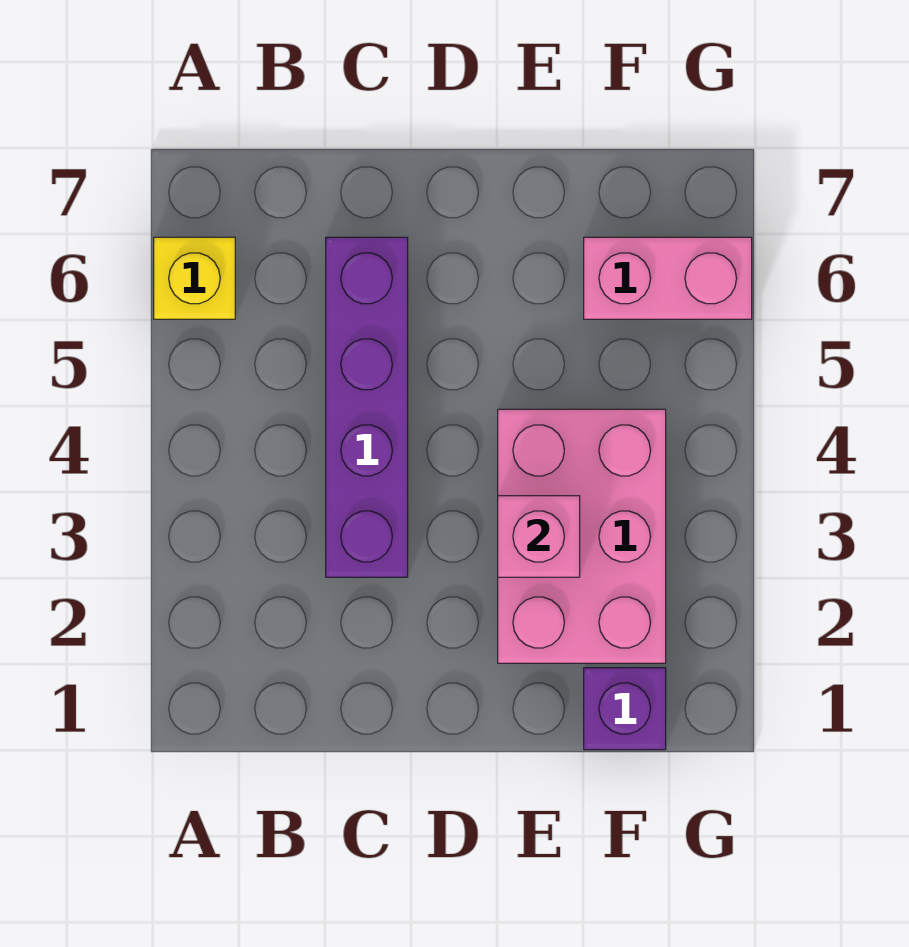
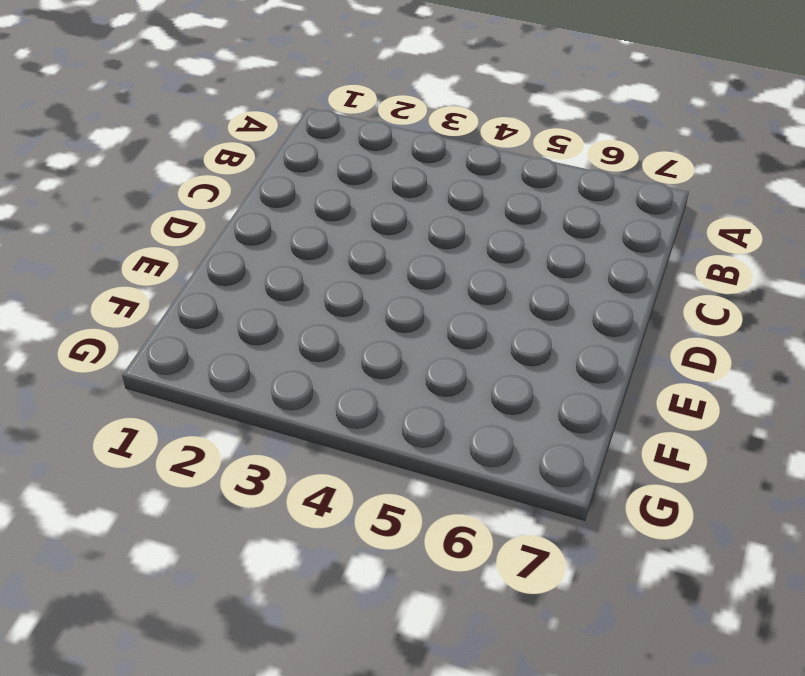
none -> yellow brick A6 level 1
none -> purple brick C3:C6 level 1

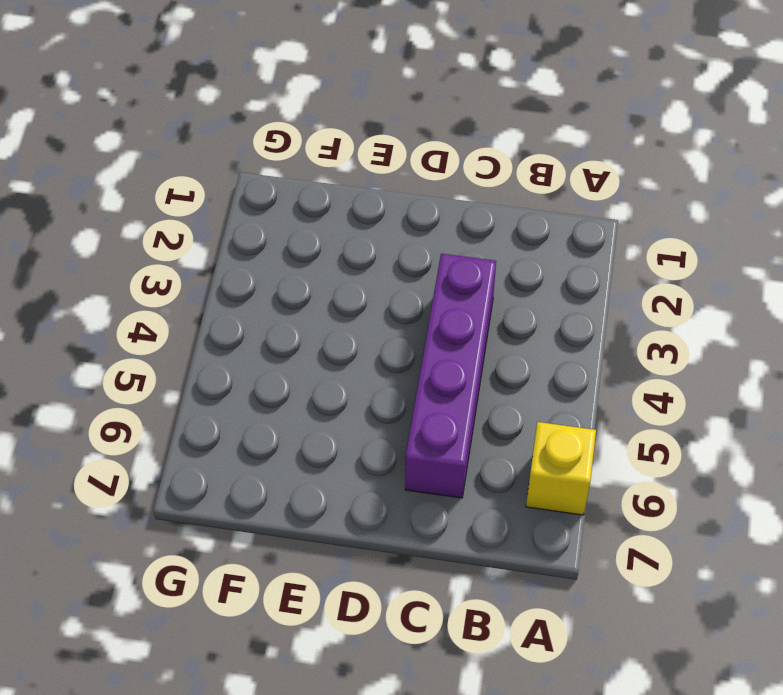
none -> pink brick E2:F4 level 1
none -> purple brick F1 level 1

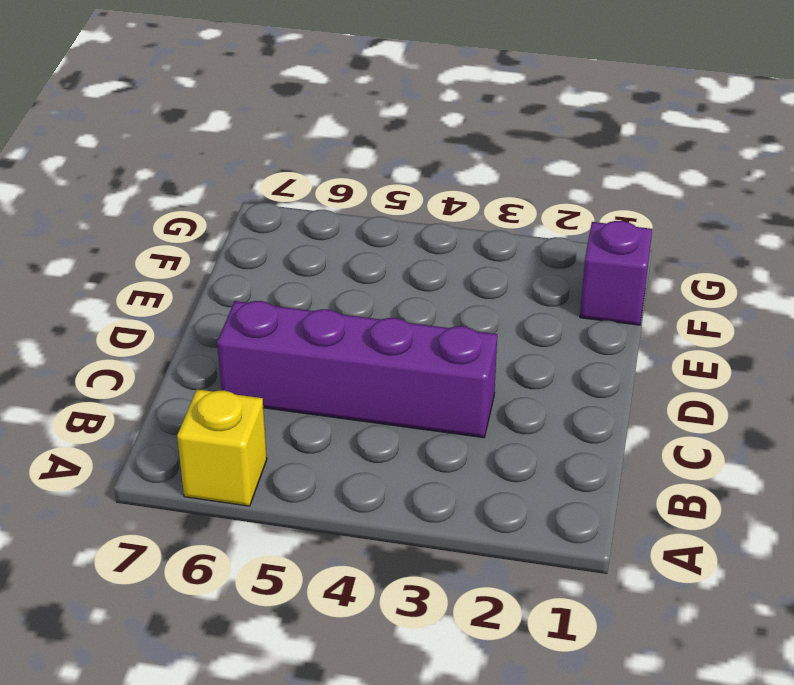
none -> pink brick E2:F4 level 1
none -> pink brick F6:G6 level 1

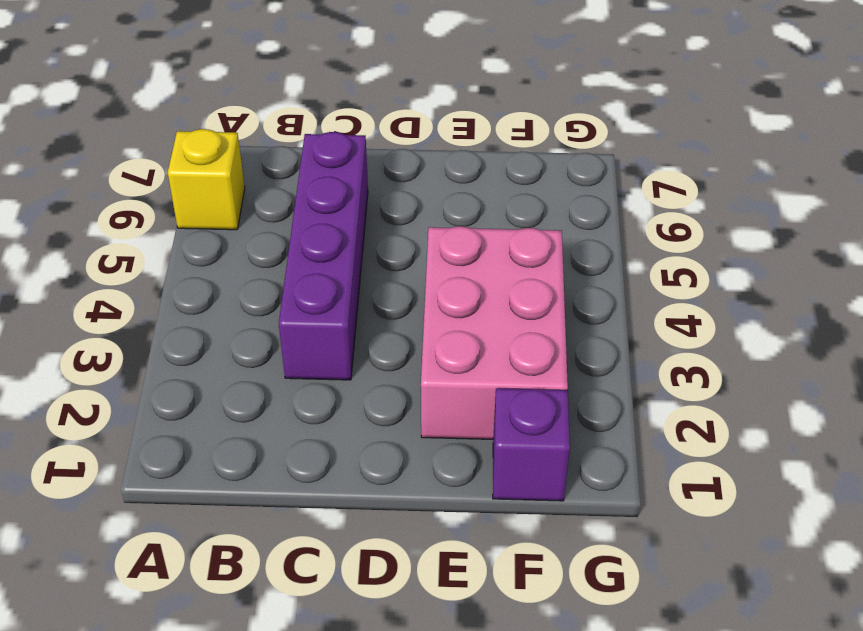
none -> pink brick F6:G6 level 1
none -> pink brick E3 level 2

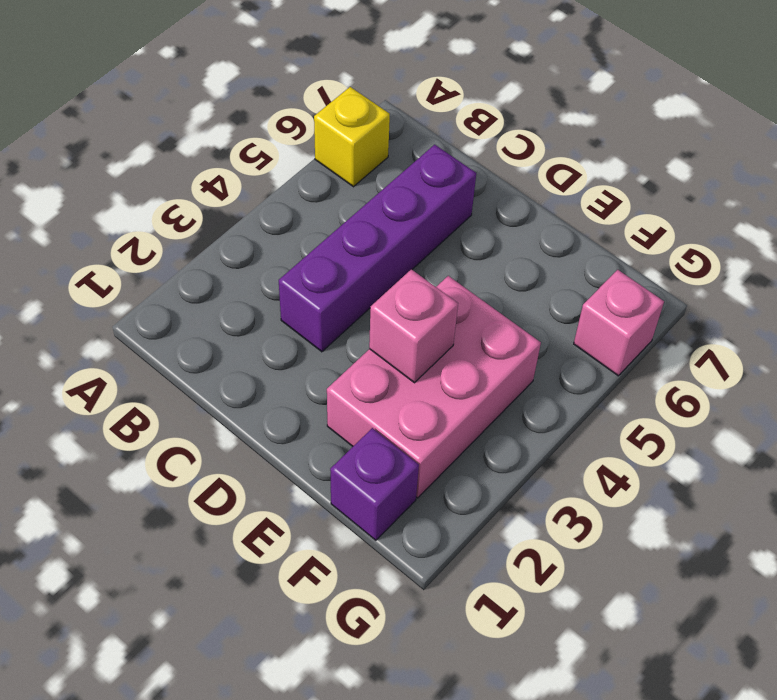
pink brick G6 level 1 -> pink brick F6:G6 level 1

